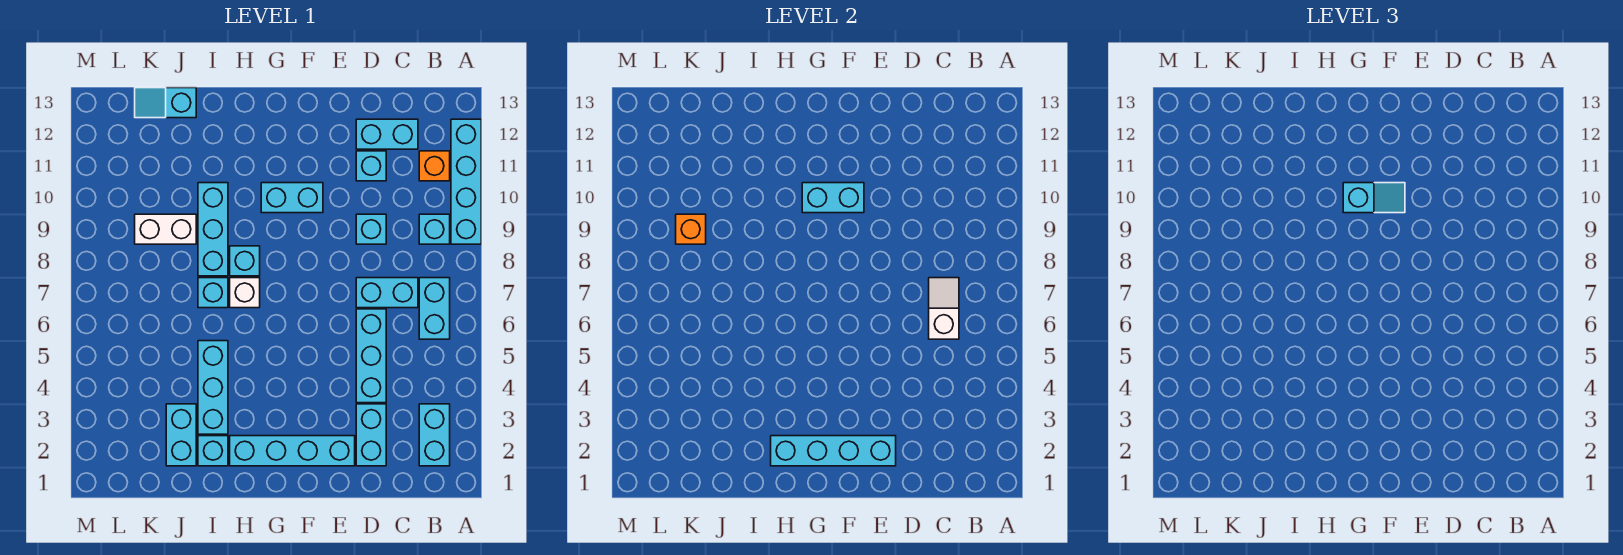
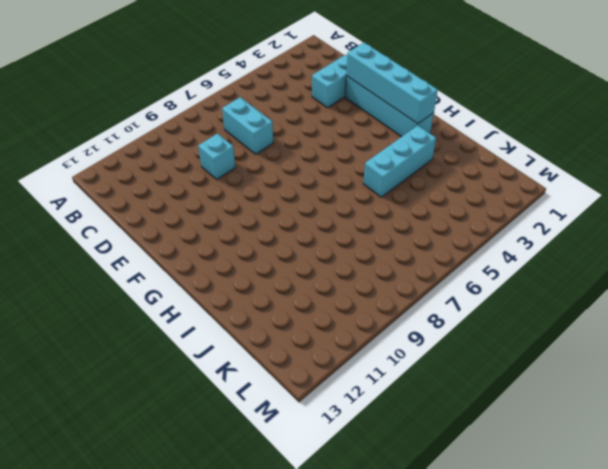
none -> cyan brick A9:A12 level 1
none -> cyan brick B2:B3 level 1
none -> cyan brick B6:B7 level 1

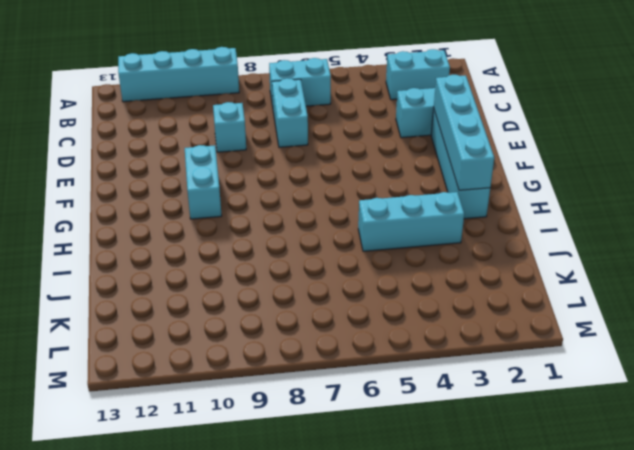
none -> cyan brick B9 level 1
none -> orange brick B11 level 1
none -> cyan brick C12:D12 level 1

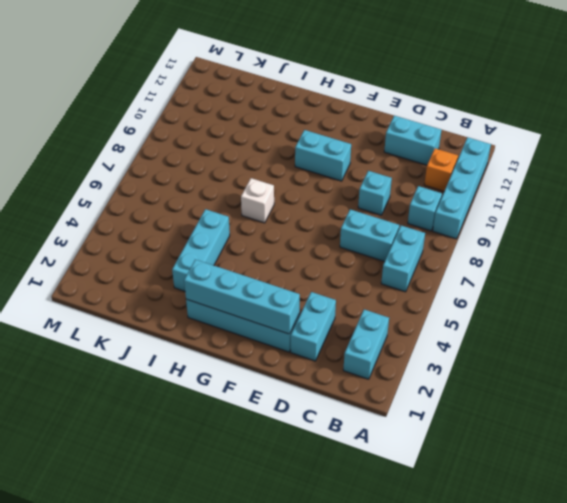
none -> cyan brick D4:D6 level 1
none -> cyan brick D11 level 1
none -> cyan brick H8 level 1

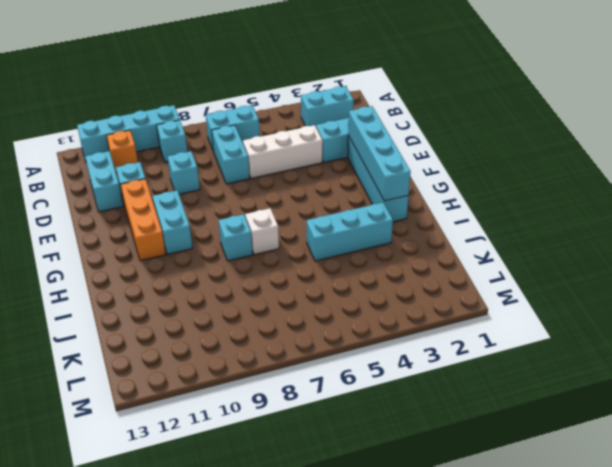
white brick D4:D6 level 1 -> cyan brick D4:D6 level 1
orange brick E11:G11 level 1 -> none
none -> cyan brick I2 level 1
none -> cyan brick I7 level 1
none -> cyan brick I8:I10 level 1

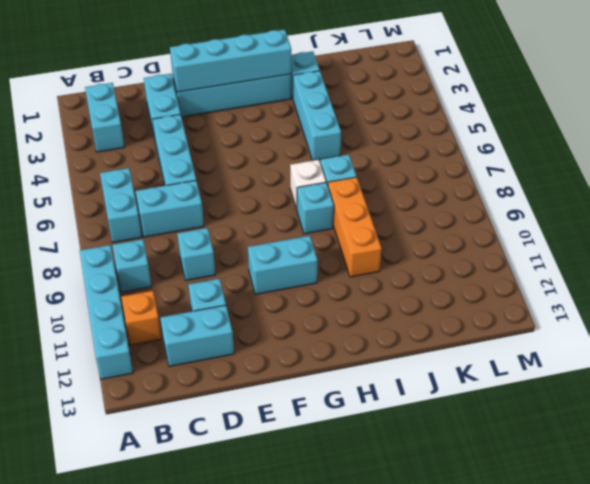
orange brick I8:I10 level 1 -> cyan brick I8:I10 level 1
none -> cyan brick J2:J3 level 1
none -> white brick J9:K9 level 1
none -> cyan slope J13:K13 level 1 top J

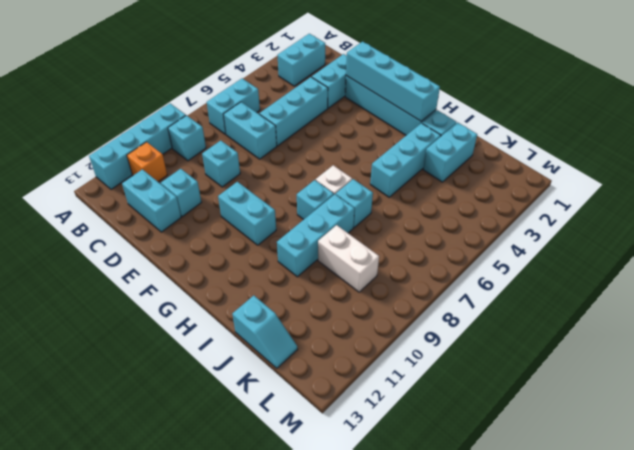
none -> white slope C6:C7 level 2 top 6
none -> cyan brick F10:G10 level 2
none -> orange brick K9 level 2

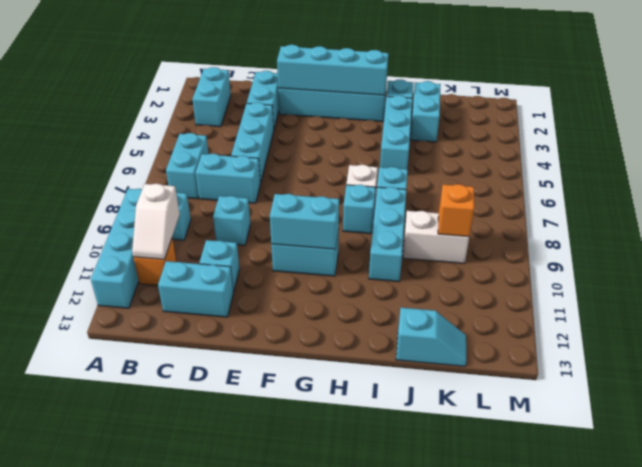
white slope B10:B11 level 2 top 10 -> white slope C6:C7 level 2 top 6
none -> cyan slope F10:G10 level 3 top G

